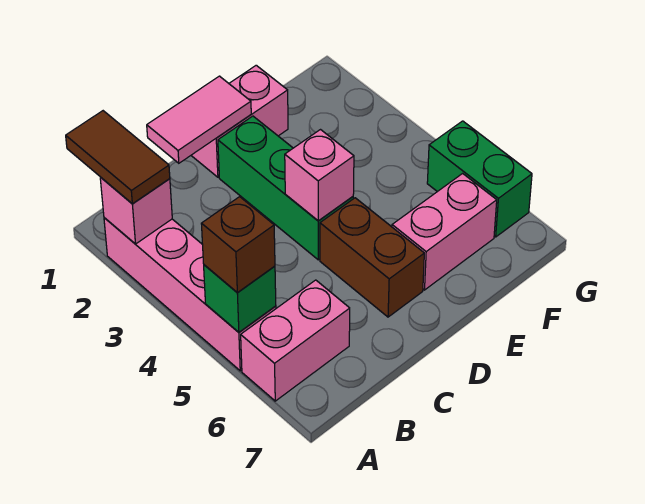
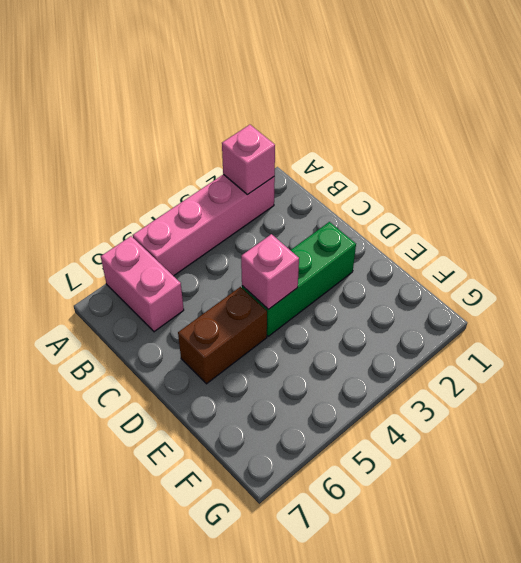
none -> pink brick D1:E1 level 1
none -> pink brick E6:F6 level 1
none -> green brick G5:G6 level 1

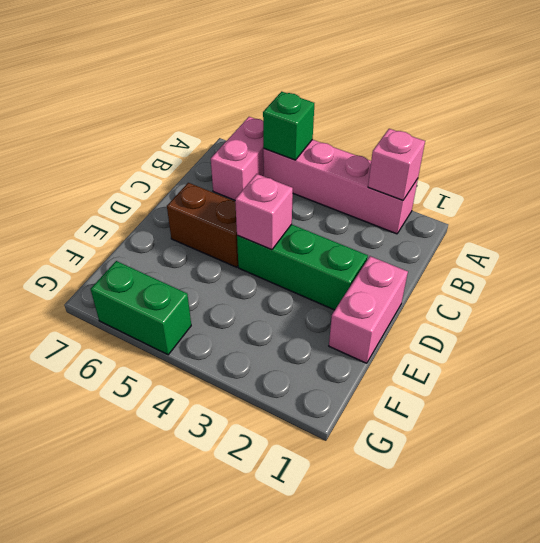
none -> pink brick E6:F6 level 1
none -> pink tile C1:D1 level 2
none -> brown tile A1:A2 level 3

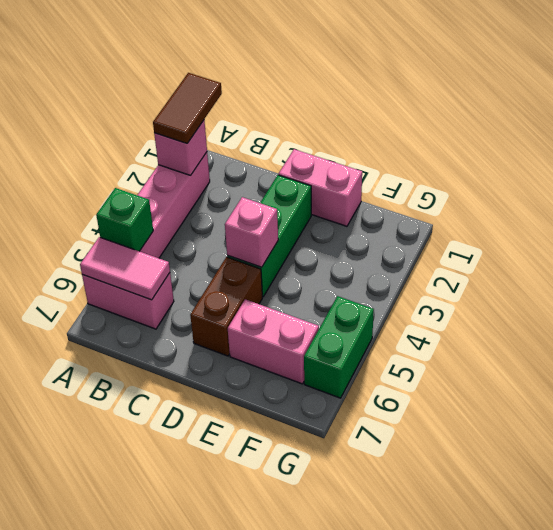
pink tile A6:B6 level 2 -> pink tile C1:D1 level 2
none -> brown brick A5 level 3

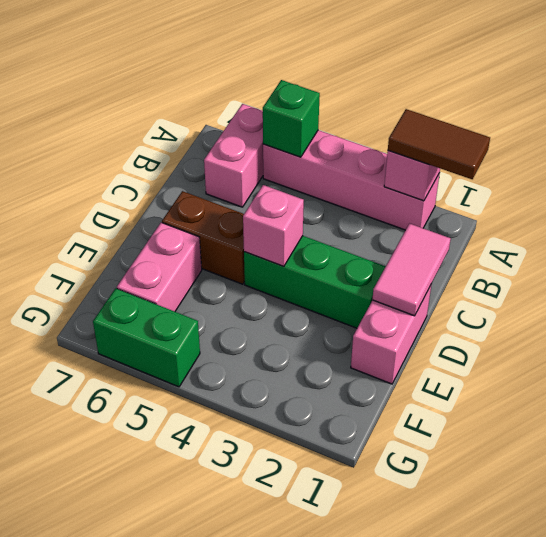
none -> brown brick A5 level 3

